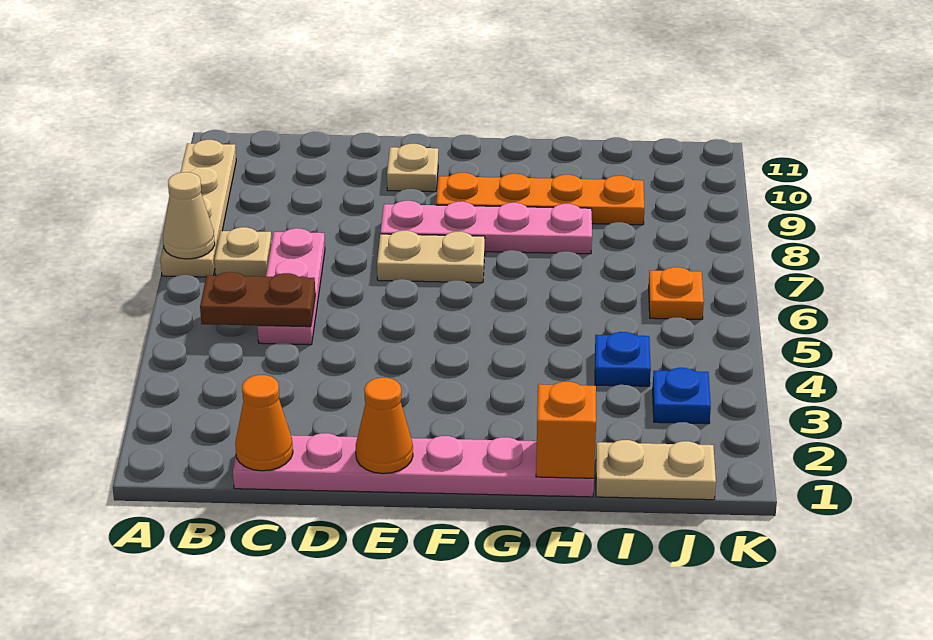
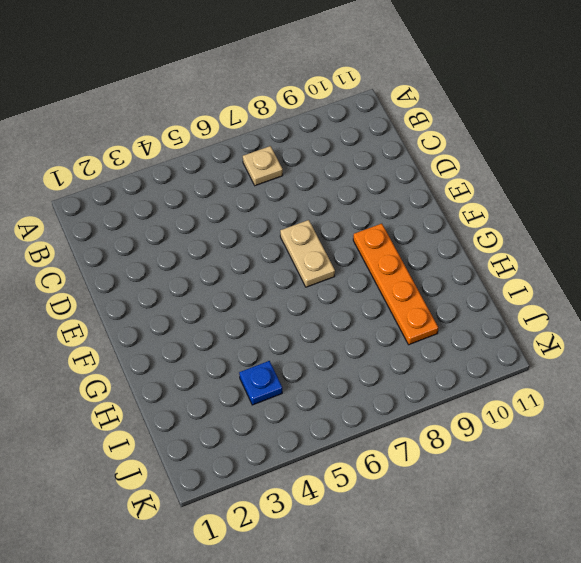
none -> tan plate A7:A10 level 1
none -> pink plate C1:H1 level 1
none -> pink plate C5:C7 level 1

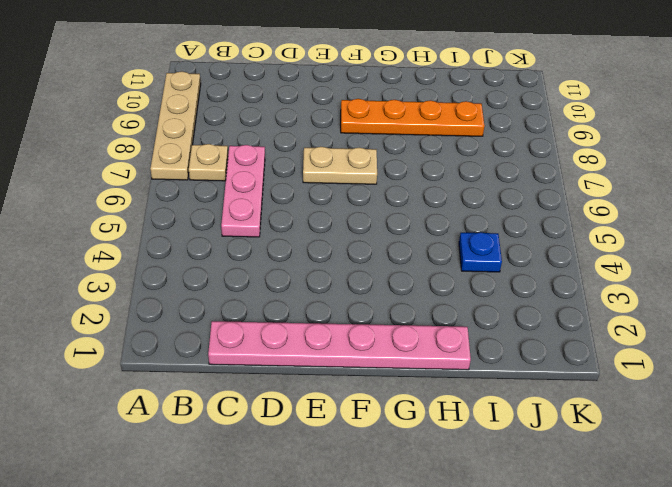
none -> pink plate E8:H8 level 1
none -> tan plate E10 level 1
none -> tan plate I1:J1 level 1

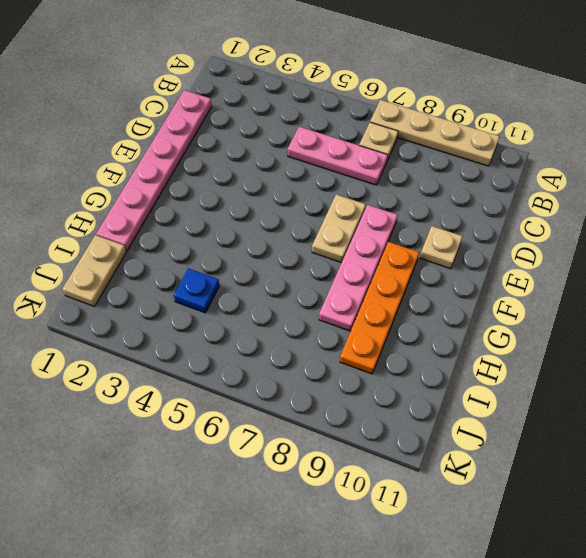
none -> blue plate J3 level 1
none -> orange plate J6 level 1
none -> tan cone A7 level 2

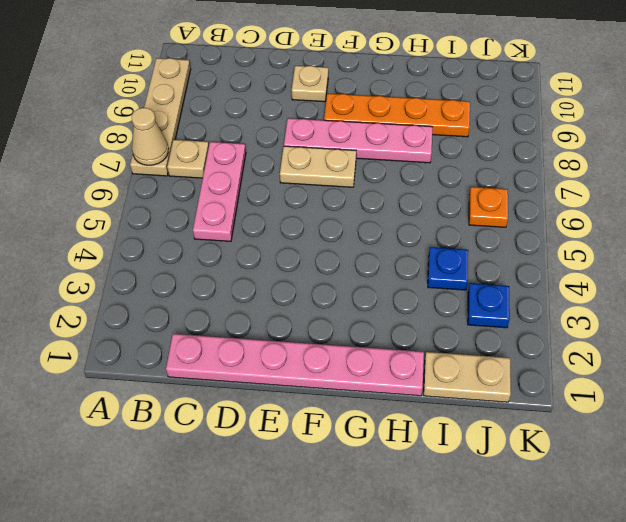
none -> brown plate B5:C5 level 2
none -> orange cone C1 level 2
none -> orange cone E1 level 2

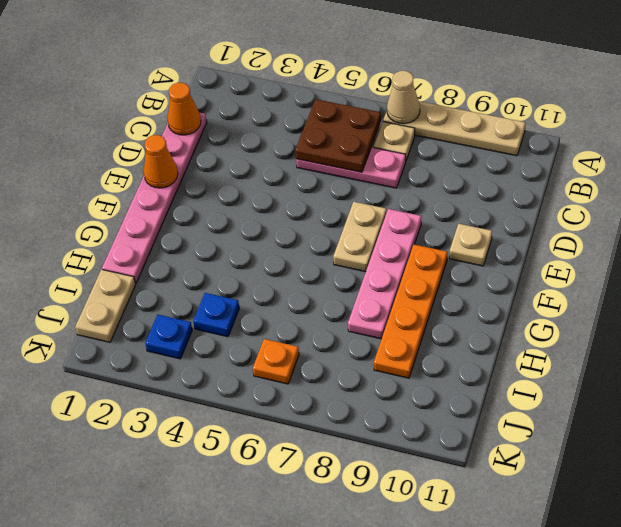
brown plate B5:C6 level 2 -> brown plate B5:C5 level 2
none -> orange brick H1 level 2

